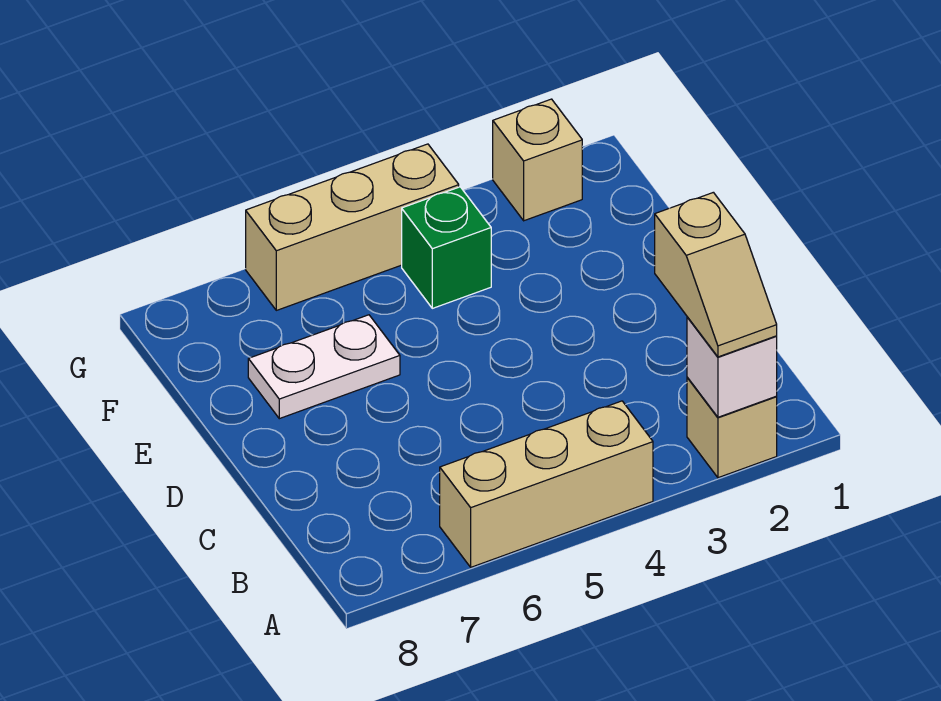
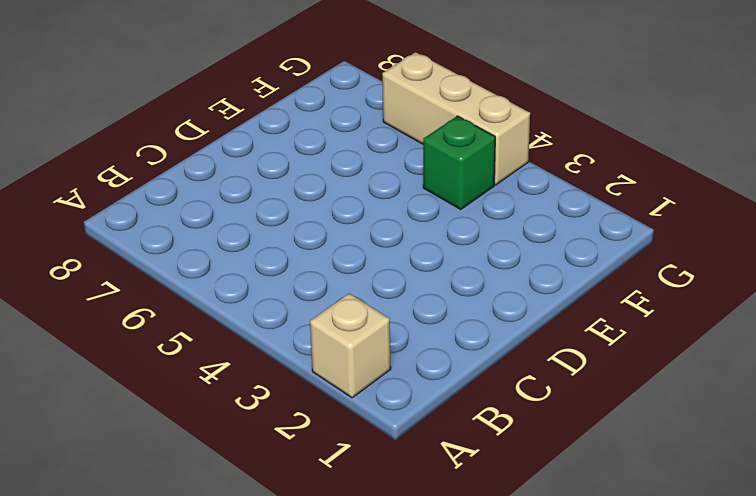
none -> tan brick A4:A6 level 1
none -> white plate E6:E7 level 1

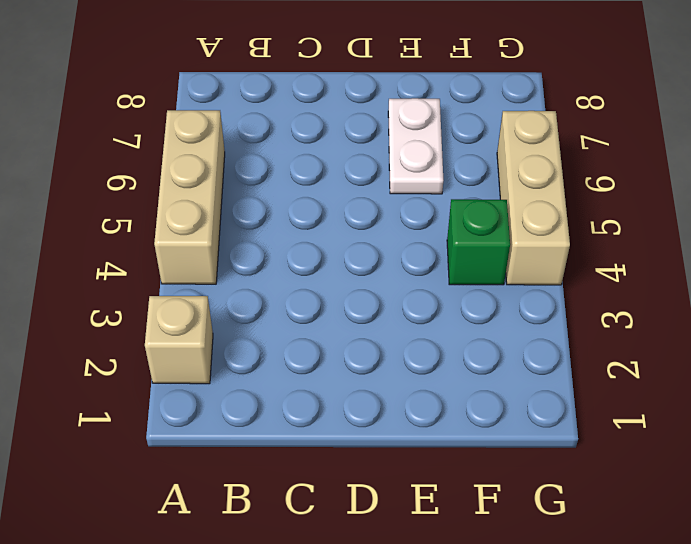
none -> tan brick G2 level 1
none -> white brick A2 level 2

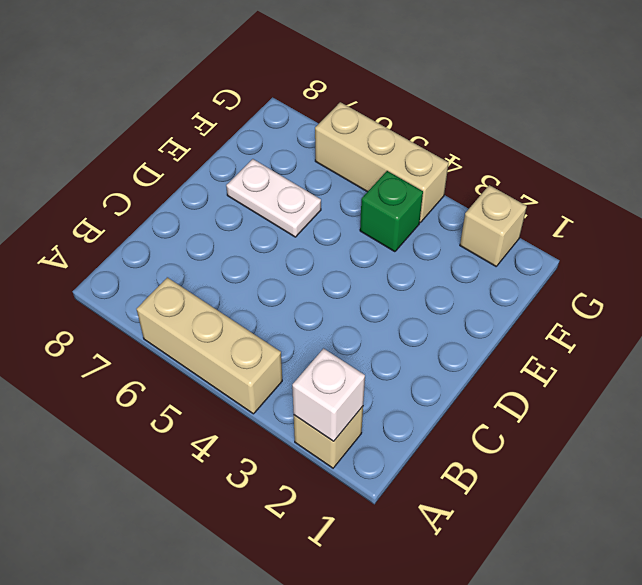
none -> tan slope A2:B2 level 3 top B

